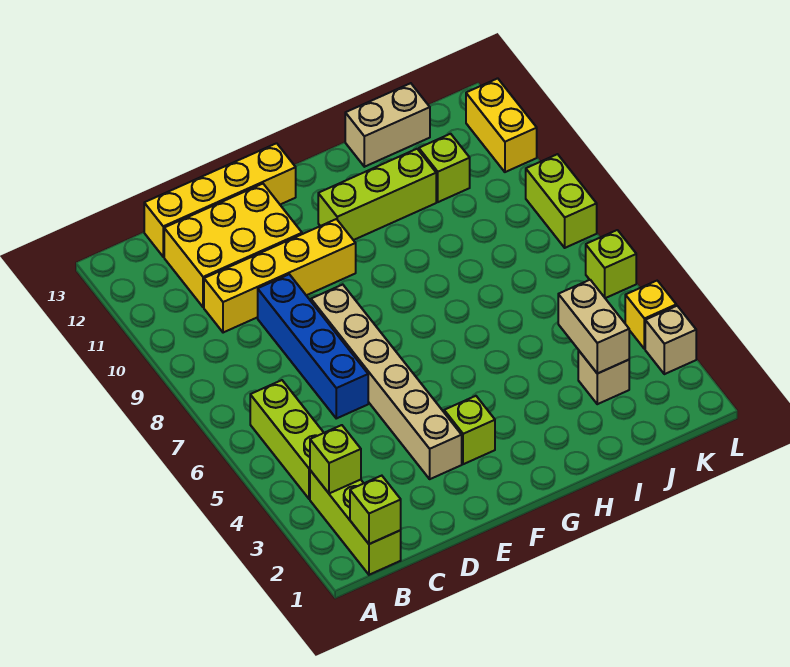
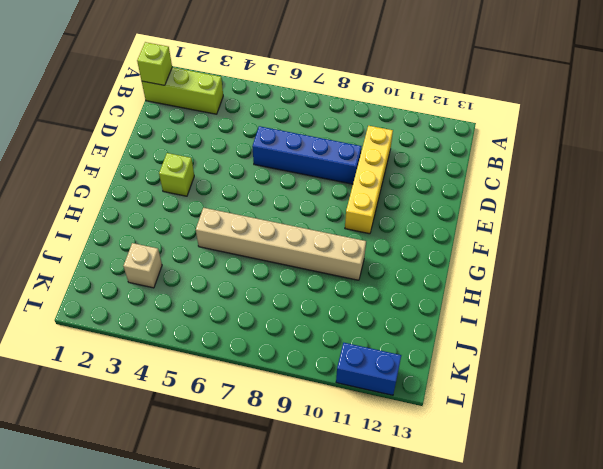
tan brick H5:H10 level 1 -> tan brick E3:E8 level 1
blue brick L11:L12 level 1 -> yellow brick L11:L12 level 1
none -> lime brick B4:B6 level 1
none -> yellow brick C11:E12 level 1
none -> yellow brick C13:F13 level 1

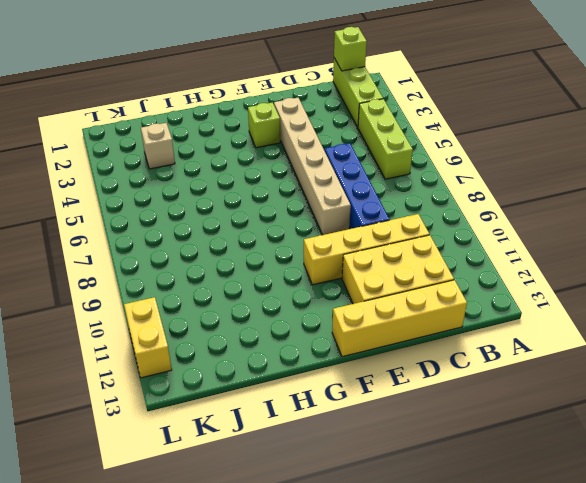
none -> lime brick G11:I11 level 1
none -> tan brick I13:J13 level 1
none -> lime brick J11 level 1

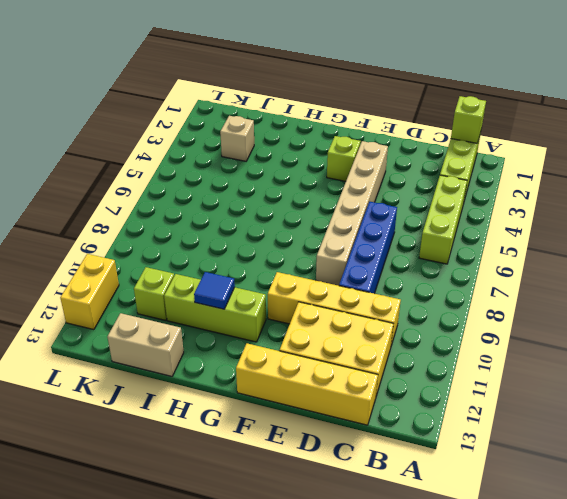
blue tile H11 level 2 -> none
none -> tan brick L3 level 1
none -> yellow brick L4 level 1
none -> lime brick L6 level 1

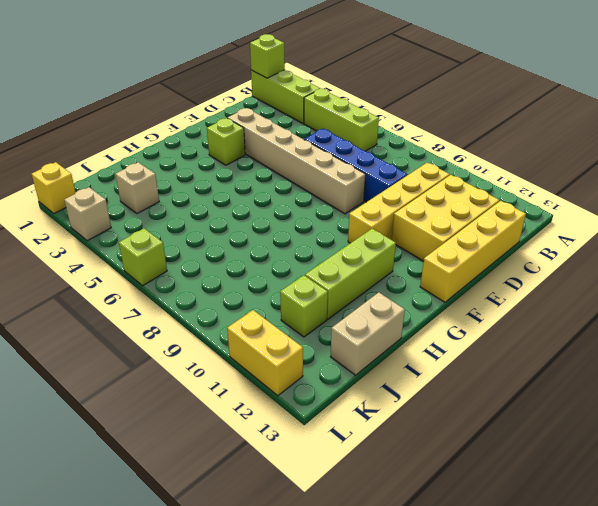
yellow brick L1 level 1 -> yellow brick L4 level 1
none -> lime brick L8:L9 level 1
none -> lime brick B3 level 2
none -> tan brick J3:J4 level 2

